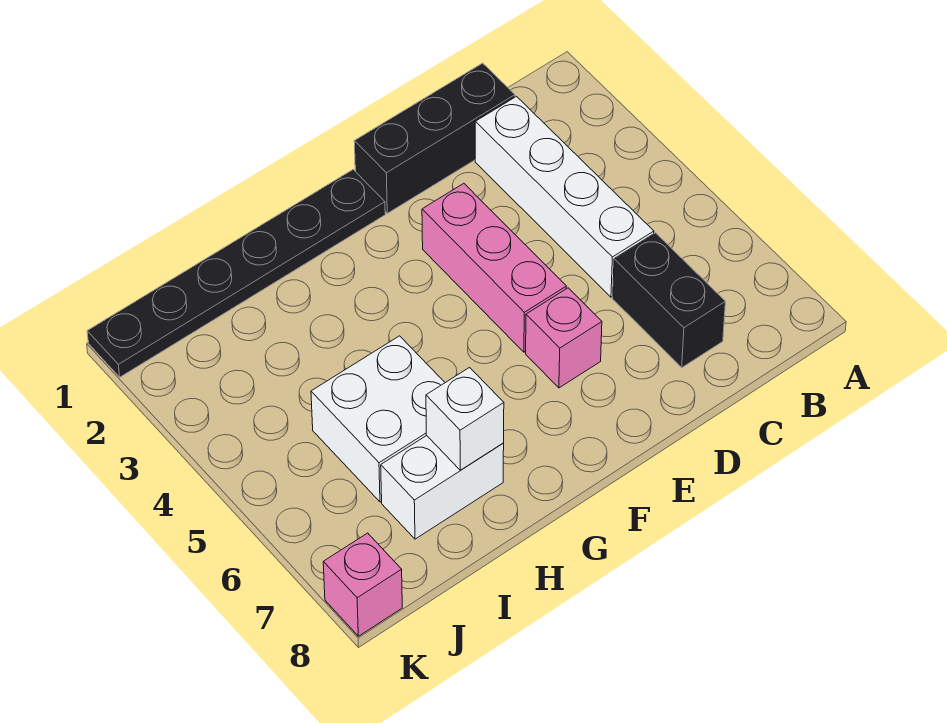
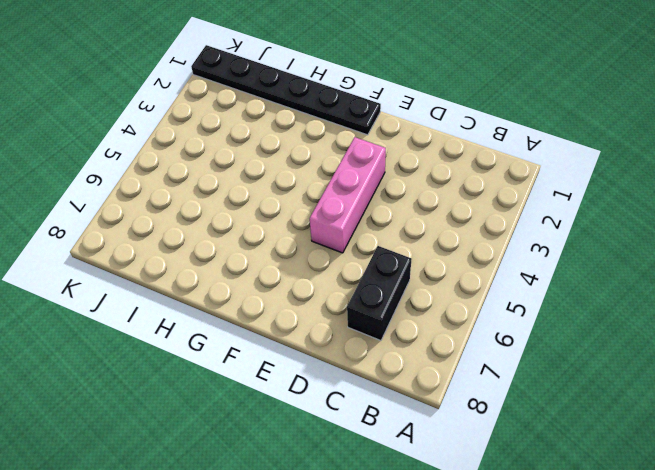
none -> black brick C1:E1 level 1
none -> white brick C2:C5 level 1

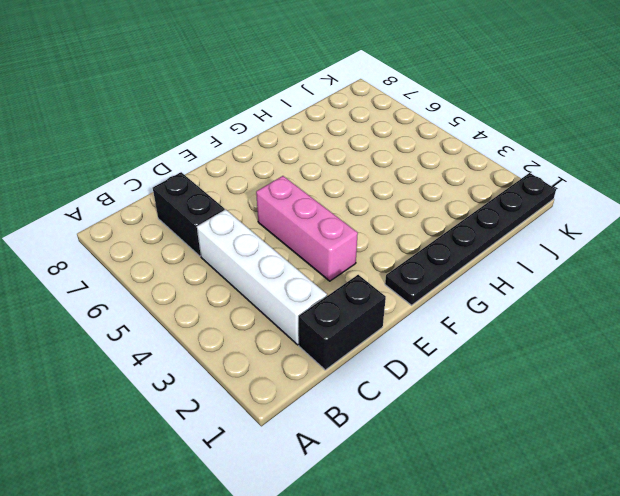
black brick C1:D1 level 1 -> black brick C1:E1 level 1
none -> pink brick E6 level 1
none -> white brick H5:I6 level 1

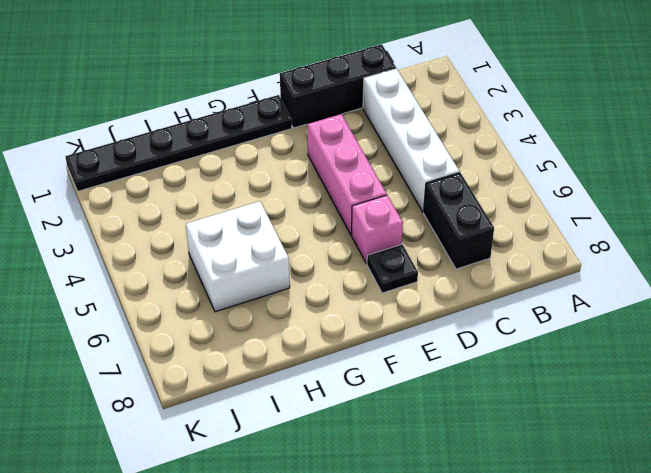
black plate E7 level 1 -> none
none -> white brick H7:I7 level 1
none -> pink brick K8 level 1

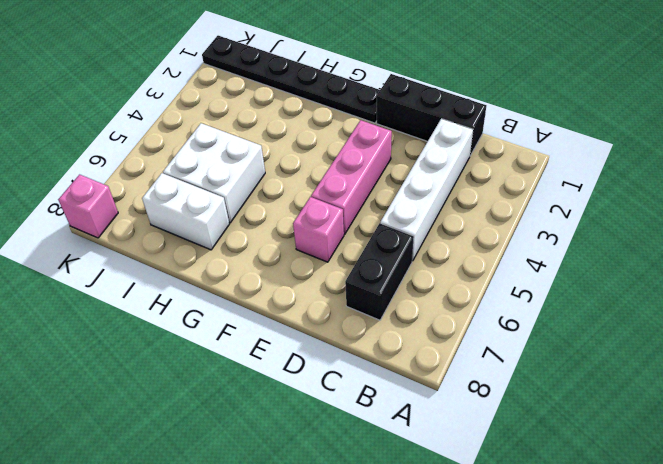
none -> white brick H7 level 2

